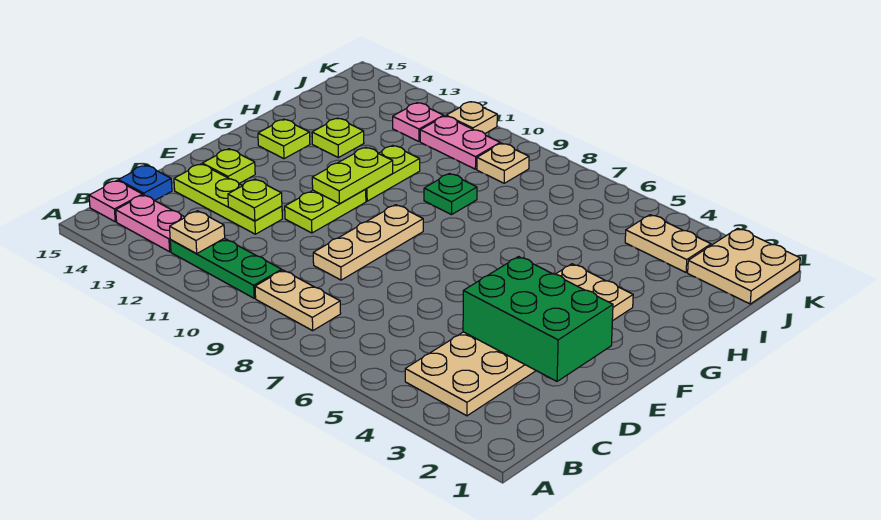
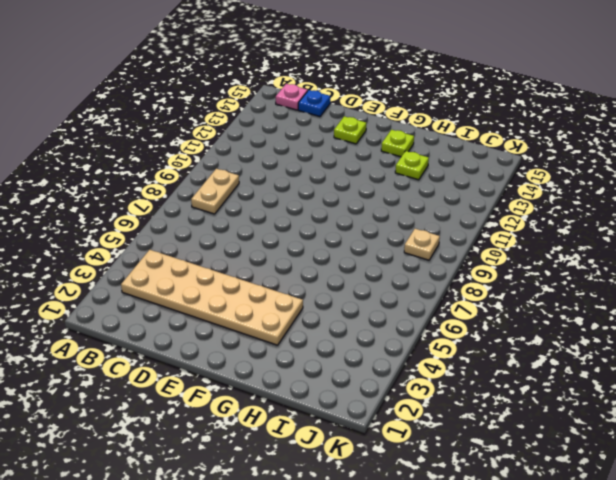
none -> green plate B10:B12 level 1
none -> pink plate B13:B14 level 1
none -> tan plate D9:F9 level 1

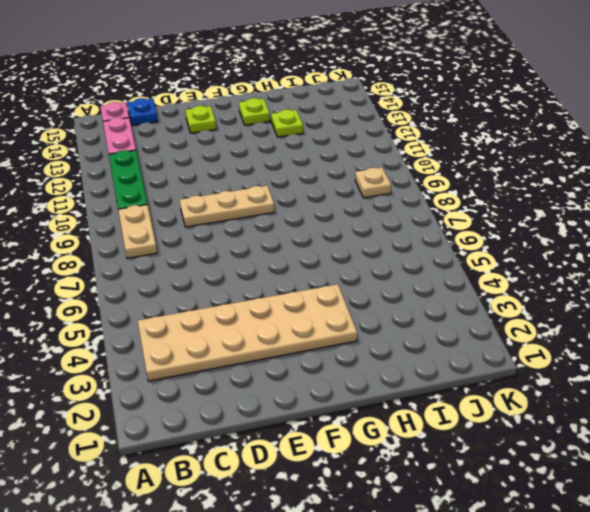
none -> lime plate D12:D14 level 1
none -> lime plate E11:F11 level 1
none -> lime plate G11:H11 level 1

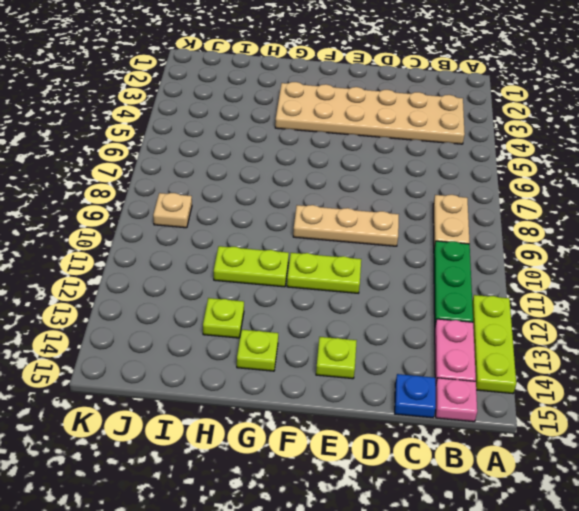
lime plate A12:A14 level 1 -> lime plate D12:D14 level 1
none -> green plate H9 level 1
none -> tan plate J1:K2 level 1
none -> tan plate J3:J4 level 1

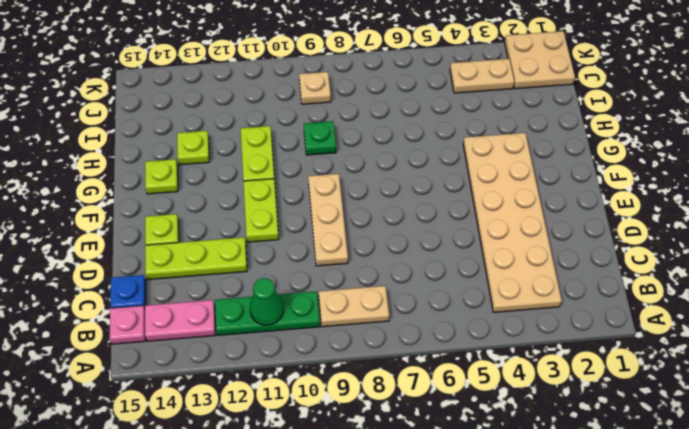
green cone B11 level 2 -> none
none -> pink plate J10:J11 level 1
none -> pink plate J12 level 1
none -> tan plate K11 level 1

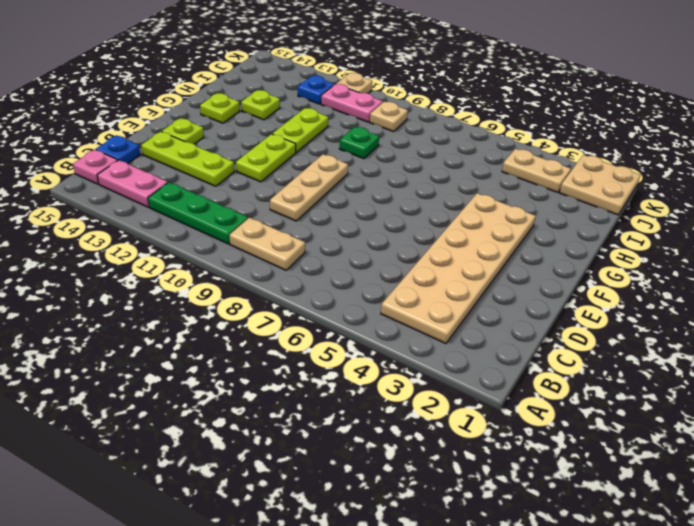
blue plate J12 level 1 -> pink plate J12 level 1
none -> tan plate B12 level 2
none -> green brick D2:E4 level 2
none -> lime plate D12 level 2

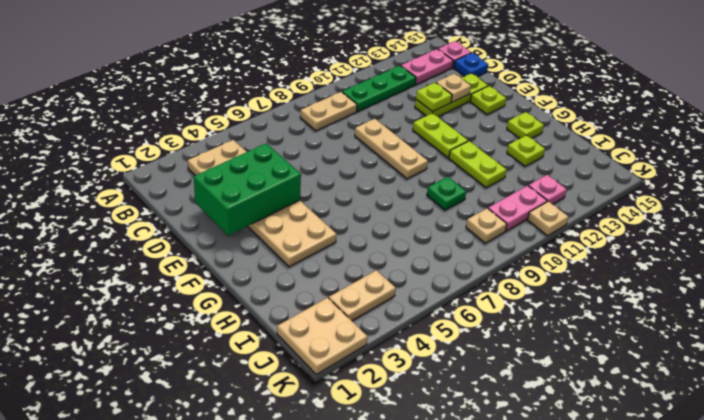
tan plate D13 level 2 -> tan plate B12 level 2
none -> lime plate F11:G11 level 2

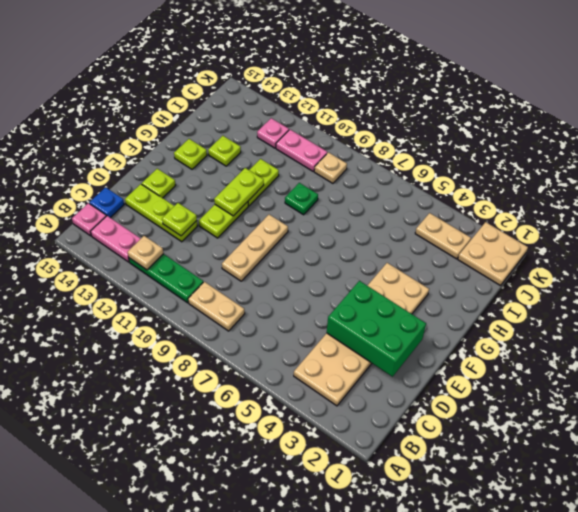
none -> tan plate K11 level 1

